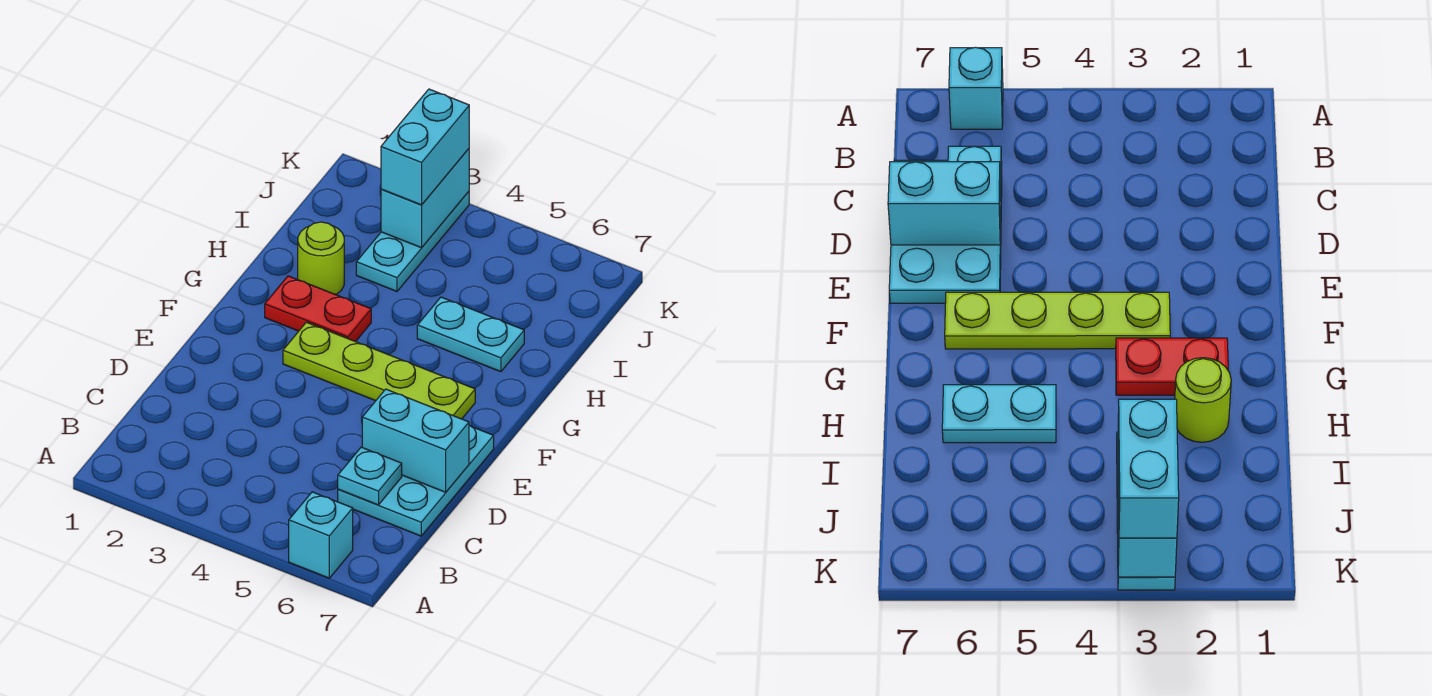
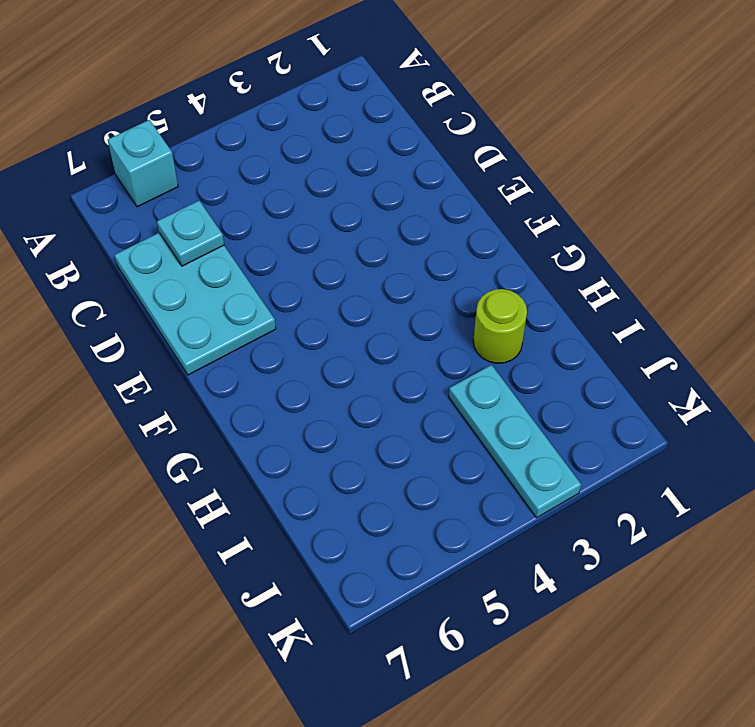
none -> lime plate F3:F6 level 1
none -> red plate G2:G3 level 1

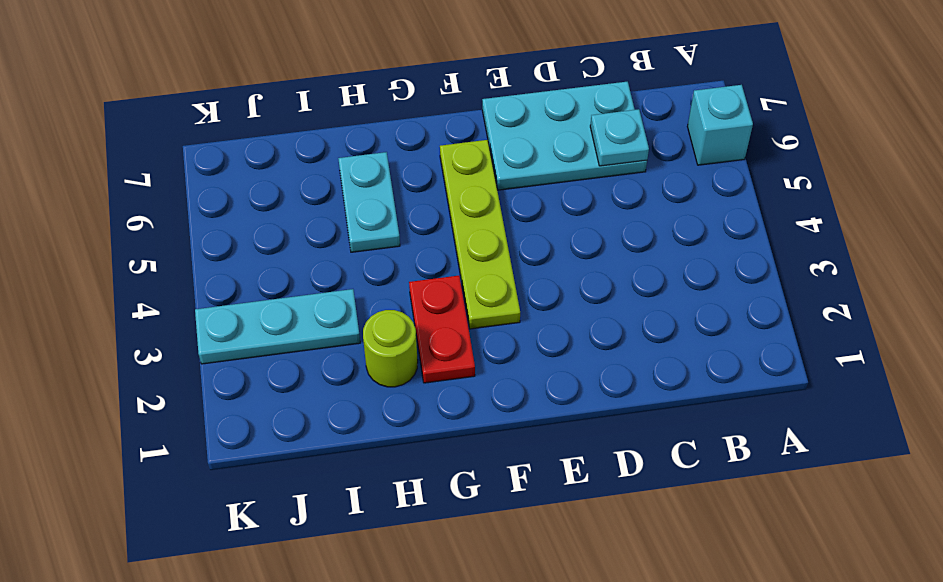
none -> cyan brick D6:D7 level 2
none -> cyan brick J3:K3 level 2

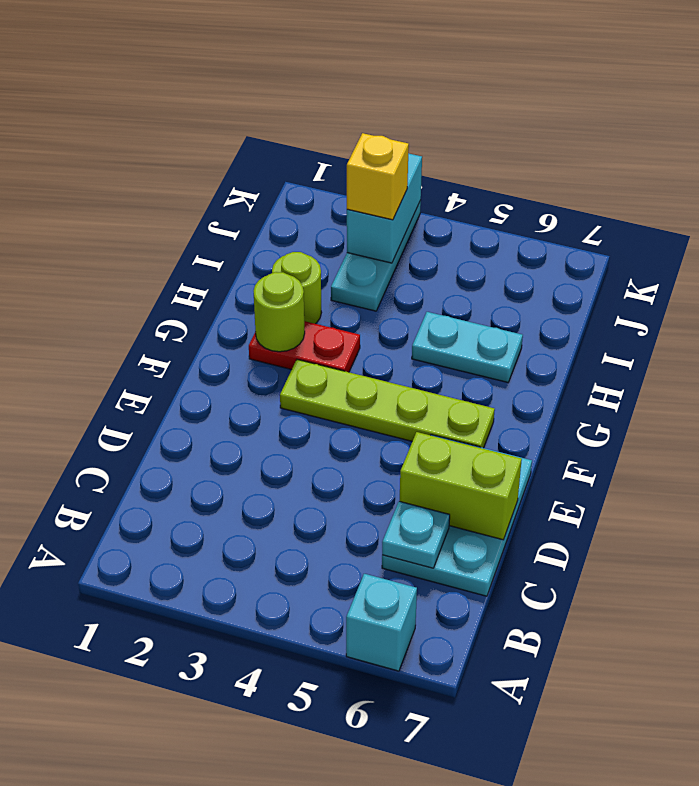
lime brick D6:D7 level 2 -> cyan brick D6:D7 level 2
lime round brick G2 level 2 -> none
yellow brick J3 level 3 -> cyan brick J3:K3 level 3

